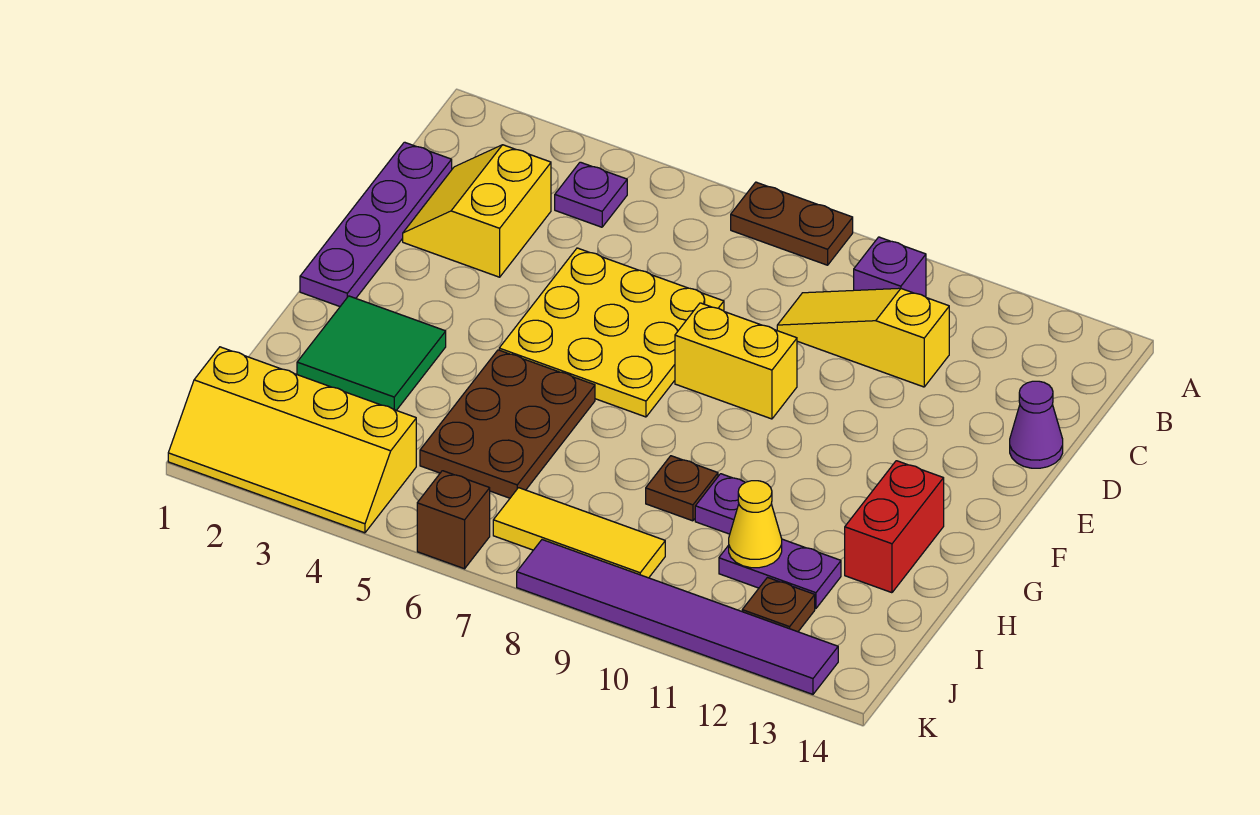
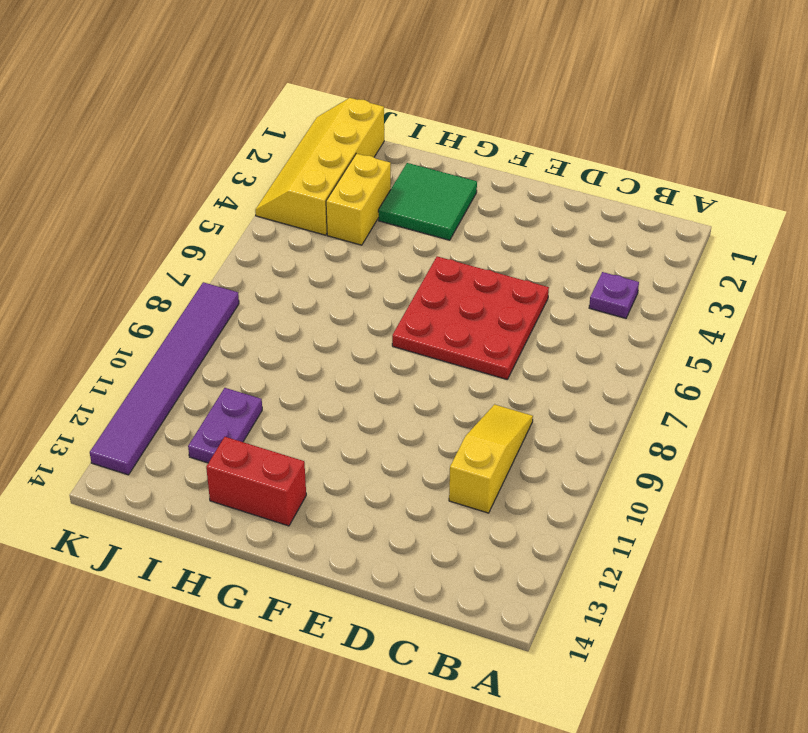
red plate D5:F7 level 1 -> yellow plate D5:F7 level 1
yellow brick I3:I4 level 1 -> yellow brick E8:E9 level 1
none -> brown plate A7:A8 level 1
none -> purple brick B10 level 1
none -> purple plate C1:F1 level 1

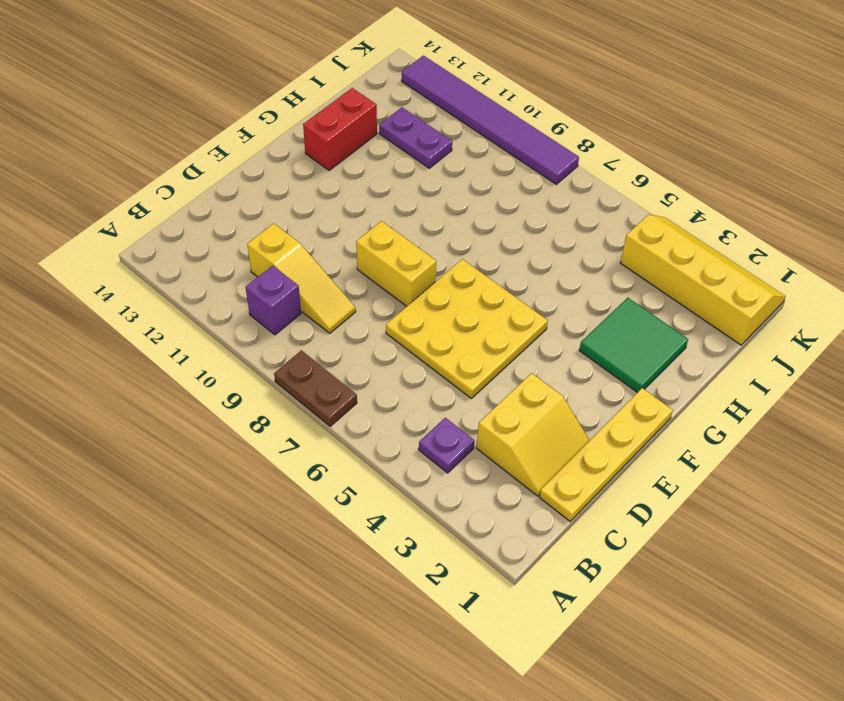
yellow plate C1:F1 level 1 -> purple plate C1:F1 level 1
none -> purple cone D14 level 1
none -> brown plate G5:I6 level 1
none -> brown plate H9 level 1

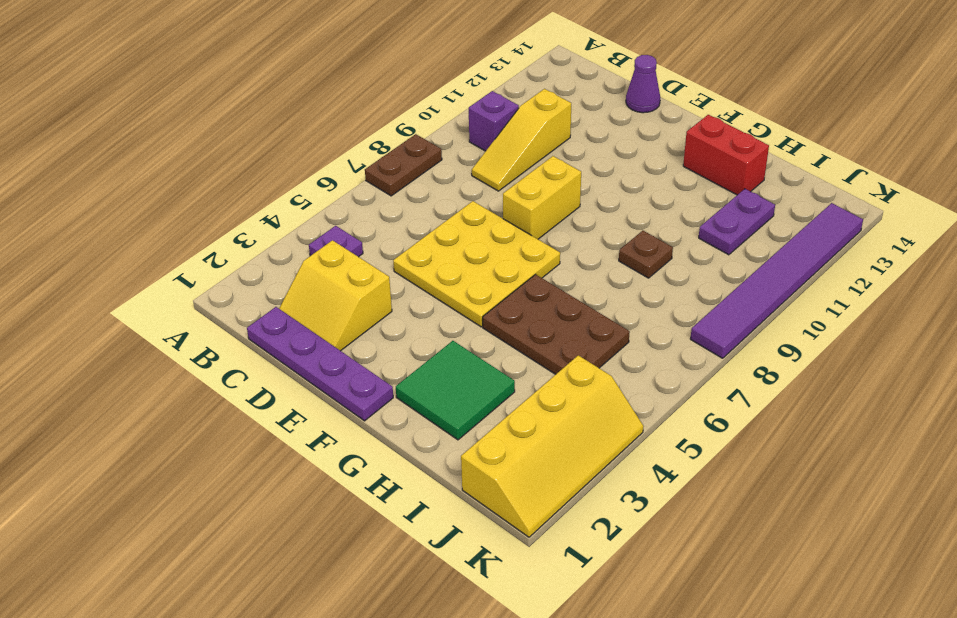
none -> purple plate H10 level 1
none -> yellow tile J7:J9 level 1
none -> brown plate J12 level 1

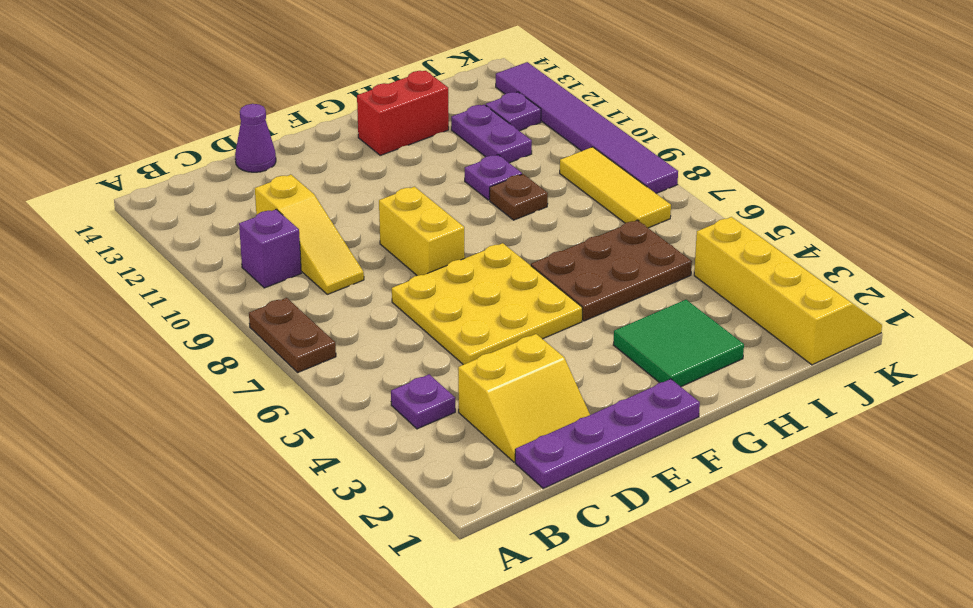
purple plate J12 level 1 -> brown plate J12 level 1
none -> brown brick K6 level 1
none -> yellow cone I11 level 2

